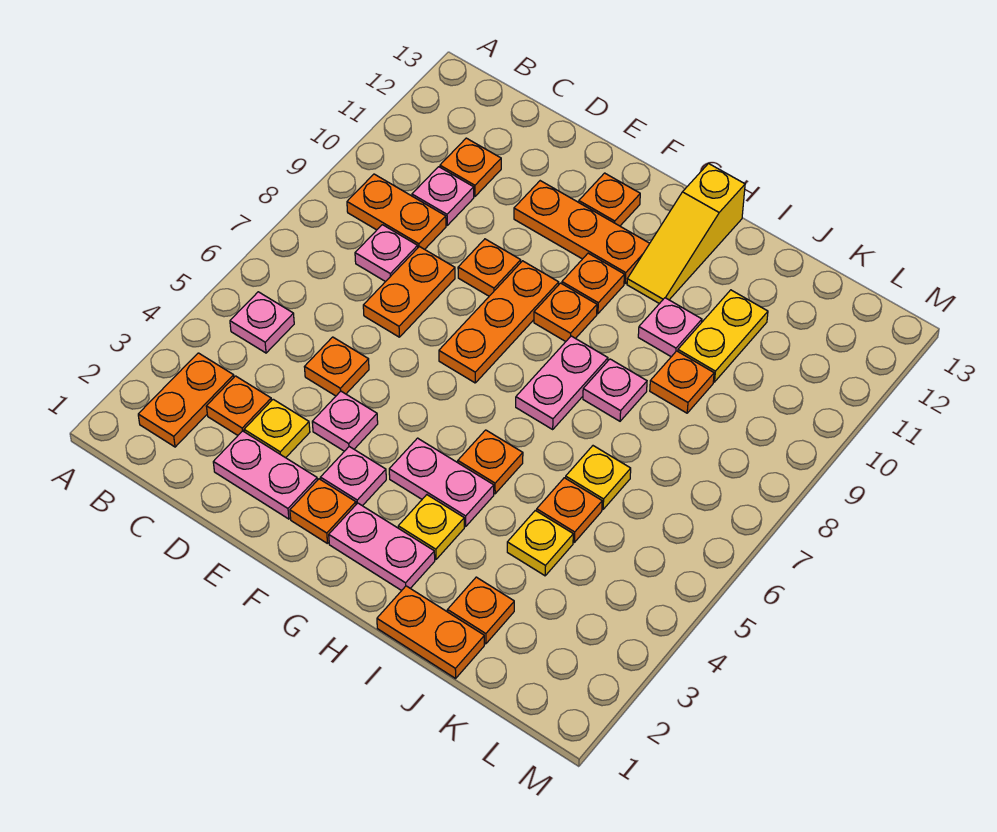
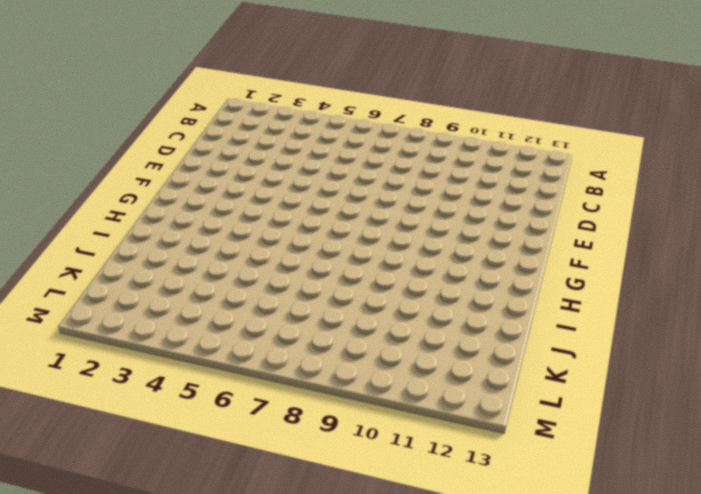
none -> orange plate B2:B3 level 1
none -> pink plate B5 level 1
none -> orange plate B9:C9 level 1
none -> orange plate C3 level 1

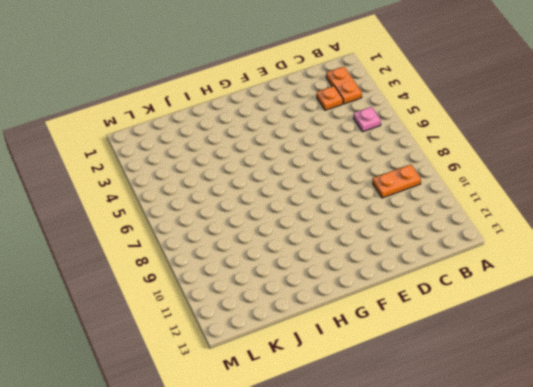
none -> pink plate C8 level 1
none -> pink plate C10 level 1
none -> orange plate C11 level 1
none -> pink plate D2:E2 level 1

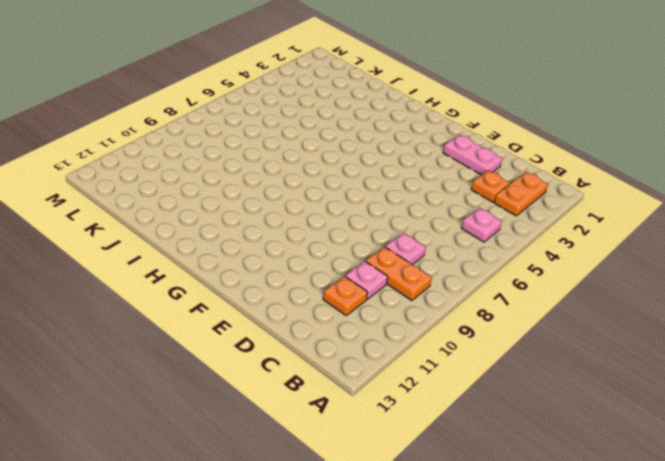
none -> yellow plate D3 level 1
none -> orange plate D5 level 1
none -> orange plate D7:D8 level 1
none -> pink plate E4 level 1

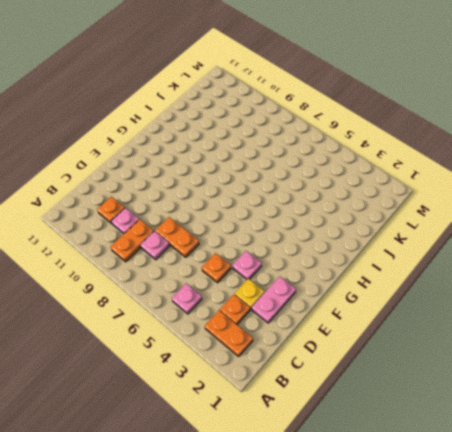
none -> orange plate E9 level 1
none -> orange plate E11:G11 level 1
none -> orange plate F2 level 1
none -> pink plate F3 level 1

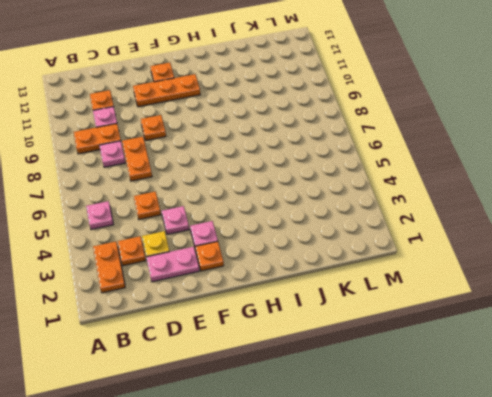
none -> orange plate F7:F9 level 1
none -> pink plate G2:H2 level 1
none -> pink plate G4:H4 level 1
none -> orange plate G9 level 1

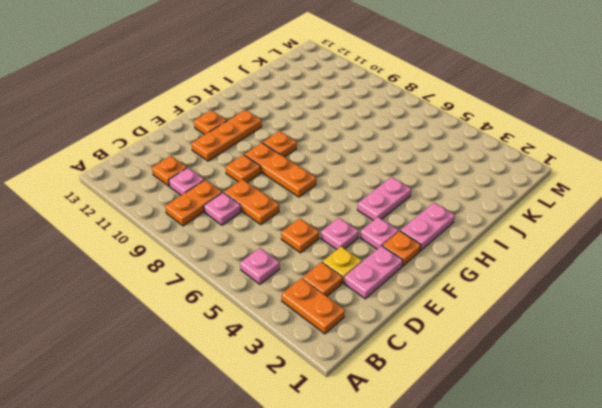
none -> orange plate G10 level 1
none -> yellow plate H3 level 1
none -> orange plate H5 level 1
none -> pink plate H7:H8 level 1

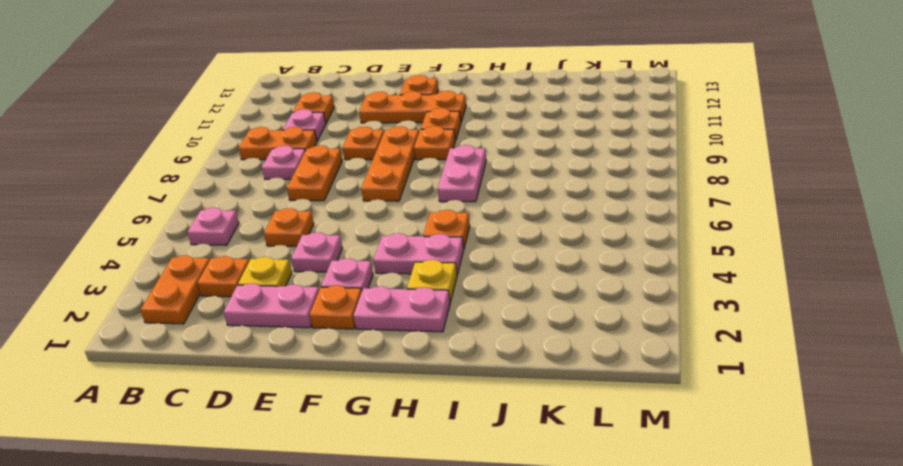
none -> yellow slope H11:H13 level 1 top 13
none -> orange plate I1:J1 level 1
none -> pink plate I8 level 1
none -> pink plate I10 level 1

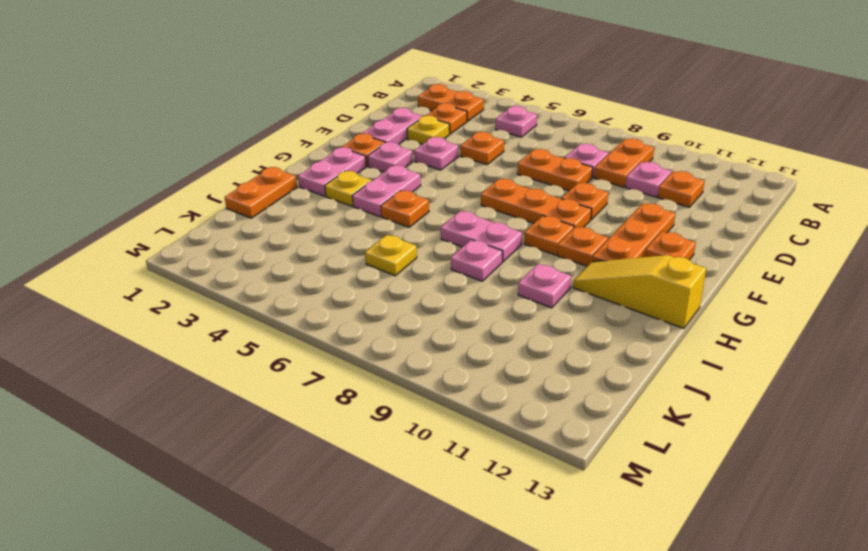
none -> orange plate J2 level 1
none -> yellow plate J4 level 1
none -> orange plate J5 level 1
none -> orange plate J9 level 1

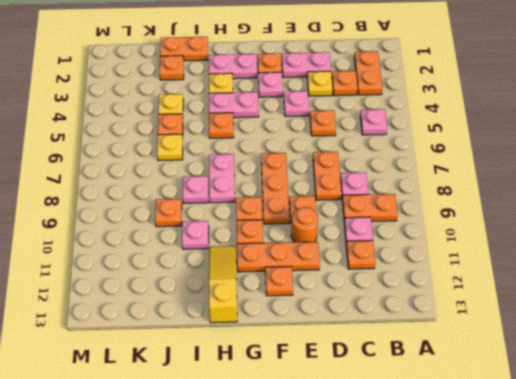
orange round brick E10 level 1 -> none
none -> yellow plate J10:J11 level 1

